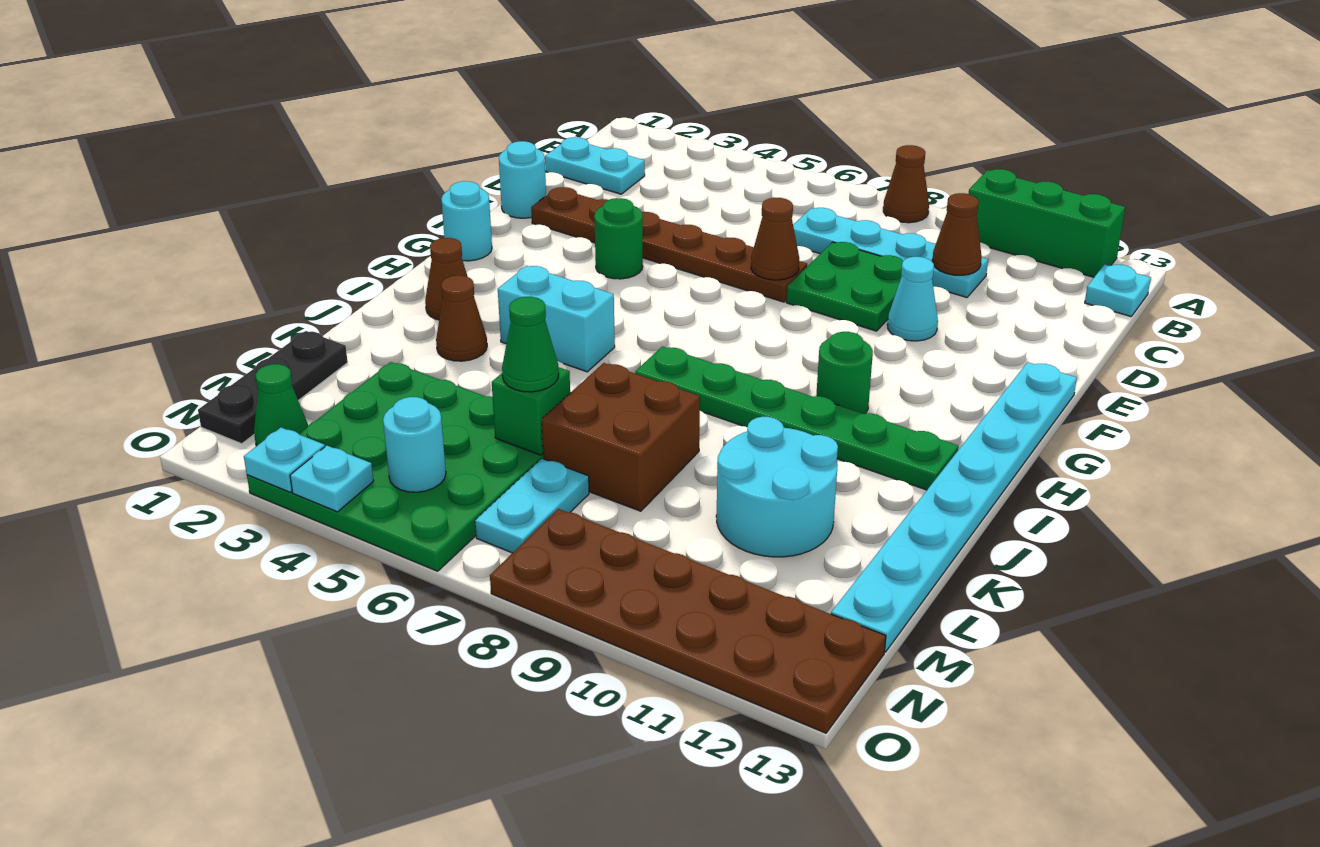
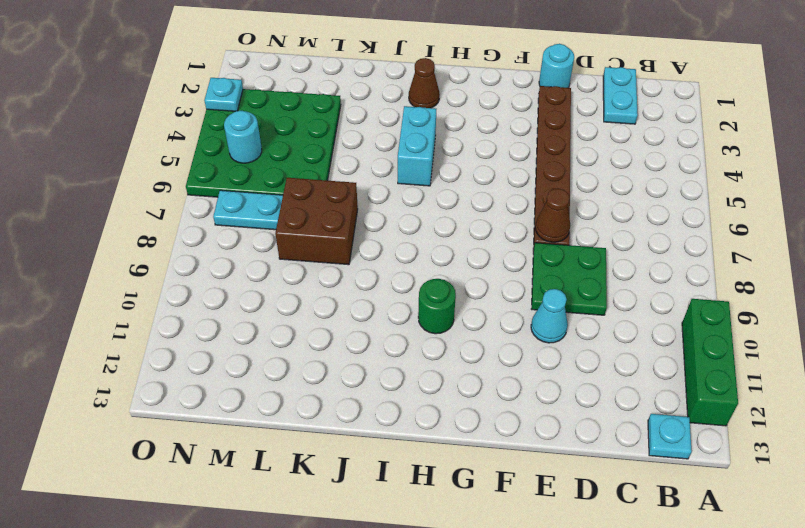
none -> brown cone A8 level 1
none -> cyan plate C7:C10 level 1
none -> green round brick F4 level 1
none -> cyan plate F13:M13 level 1

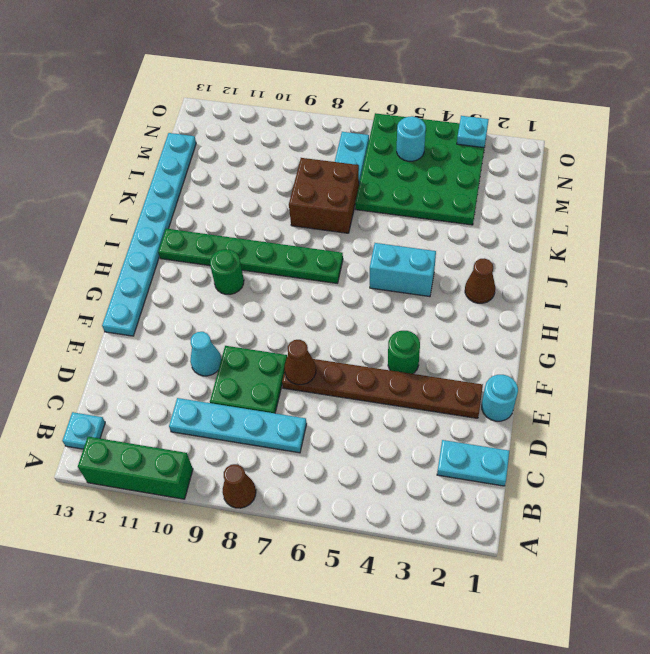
none -> cyan round brick G1 level 1
none -> brown cone J3 level 1
none -> cyan round brick K10:L11 level 1
none -> black plate L1:N1 level 1

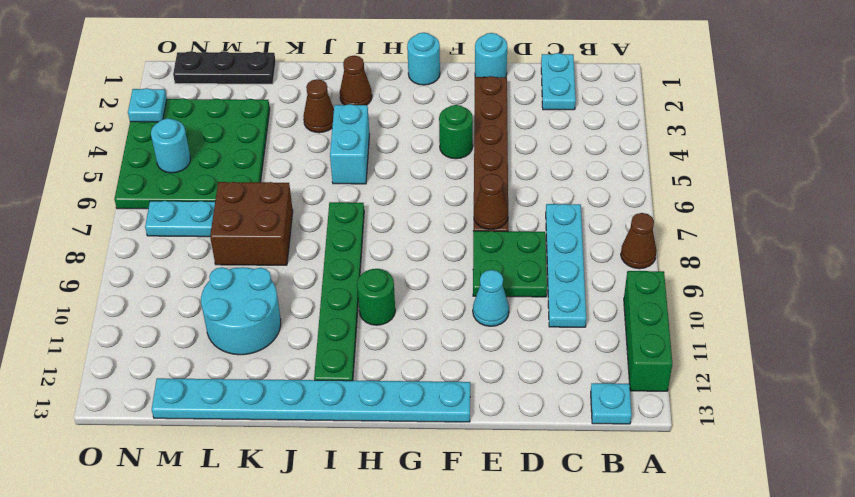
none -> green cone N2 level 1
none -> brown plate N8:O13 level 1
none -> brown cone C10 level 2
none -> green brick L6 level 2

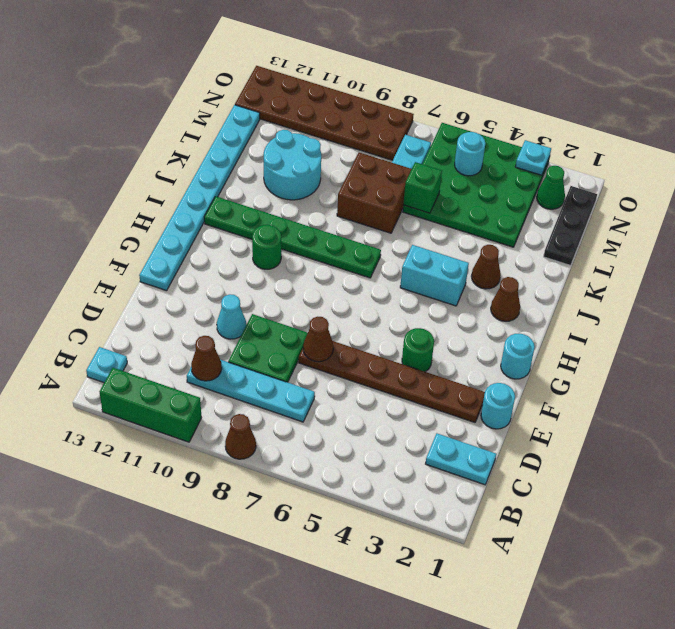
none -> cyan plate O4 level 2
none -> green cone L6 level 3

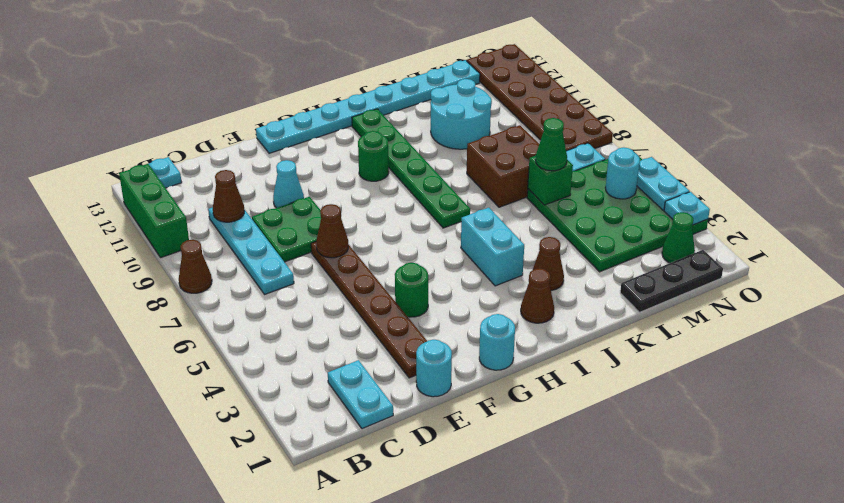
cyan plate O4:O5 level 2 -> cyan plate O4 level 2

